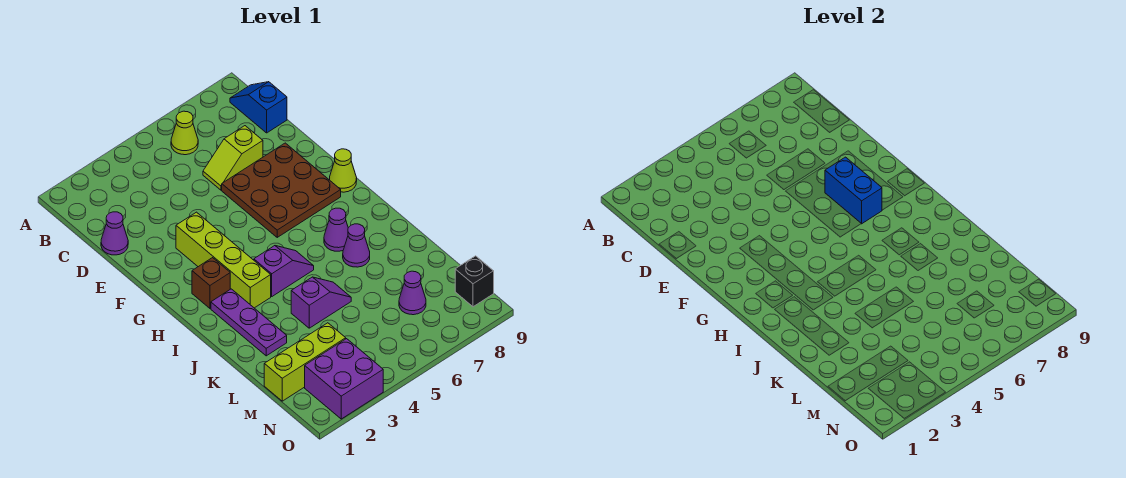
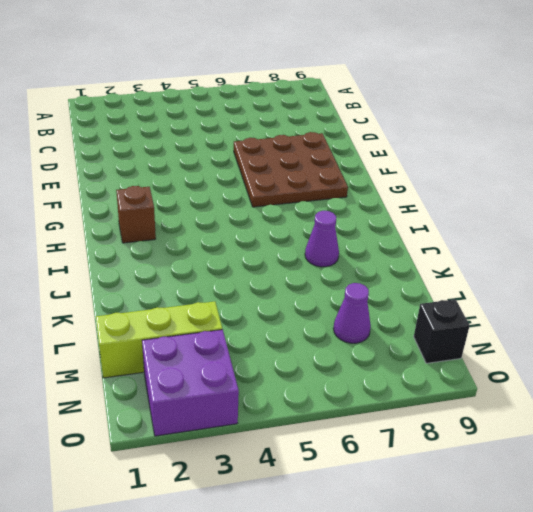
none -> lime cone B6 level 1
none -> blue slope B9:C9 level 1 top C
none -> purple cone D1 level 1

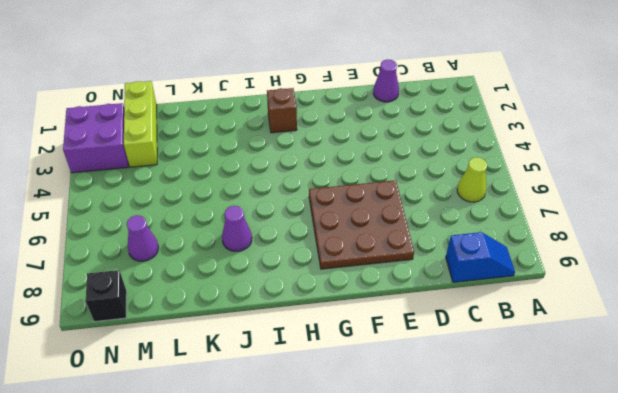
none -> lime slope D6:D7 level 1 top 7
none -> lime brick F3:I3 level 1
none -> lime cone G9 level 1

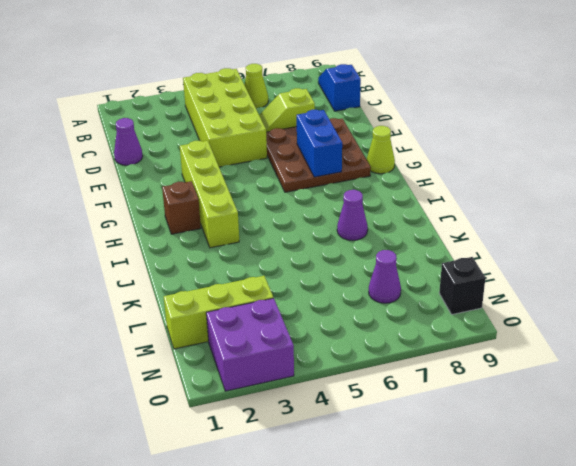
lime brick B4:E5 level 1 -> none
none -> purple plate I2:K2 level 1
none -> purple slope I4:I5 level 1 top 4
none -> purple cone I7 level 1

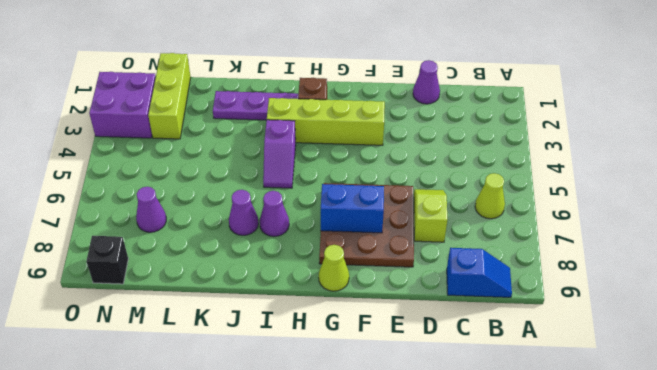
none -> purple slope K4:K5 level 1 top 4

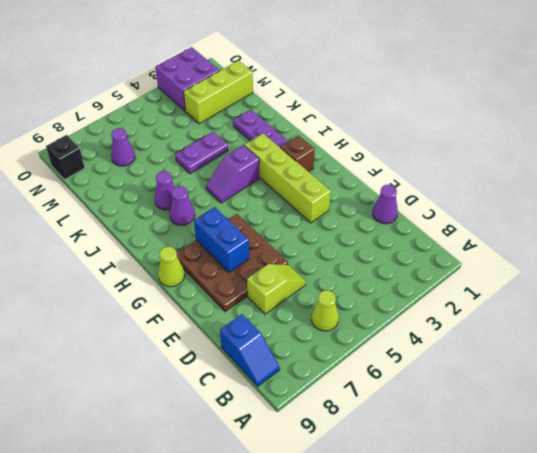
purple plate K4:K5 level 1 -> purple slope K4:K5 level 1 top 4

